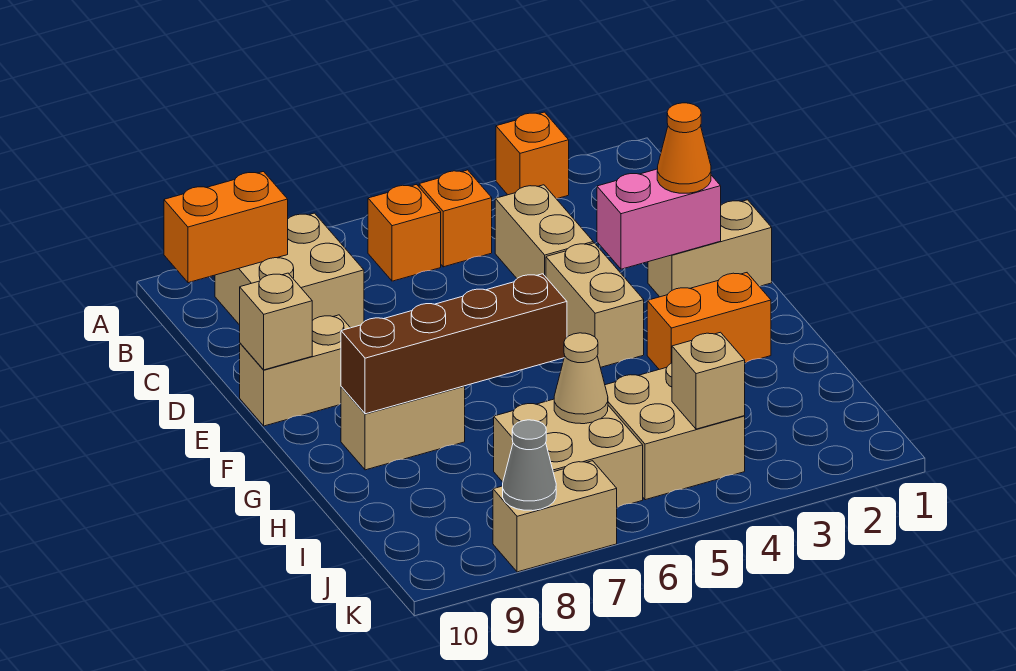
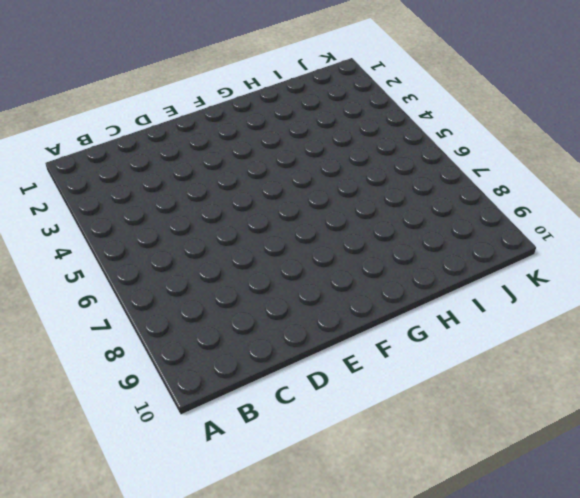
none -> orange brick A3 level 1
none -> orange brick B5 level 1
none -> orange brick B6 level 1

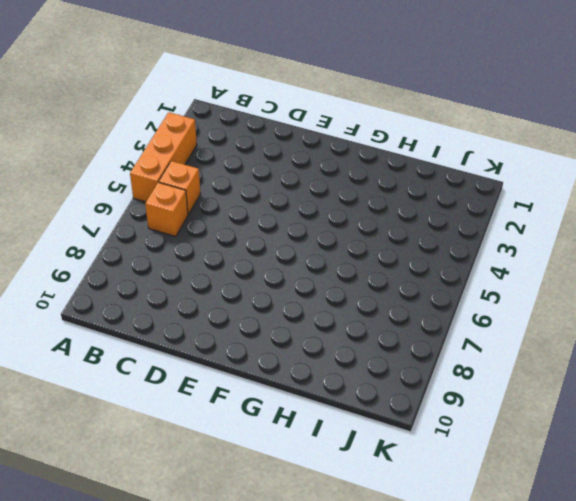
orange brick A3:A5 level 1 -> orange brick A3 level 1
none -> tan brick B8:C9 level 1
none -> tan brick C4:D4 level 1
none -> tan brick E1:E2 level 1

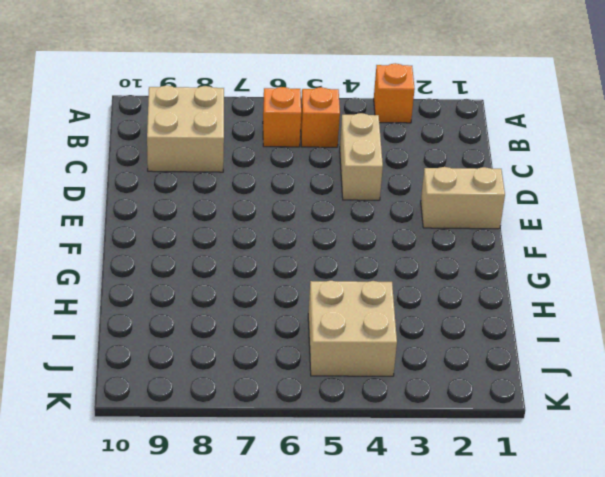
none -> tan brick E4:F4 level 1
none -> tan brick E9:E10 level 1
none -> orange brick G2:G3 level 1

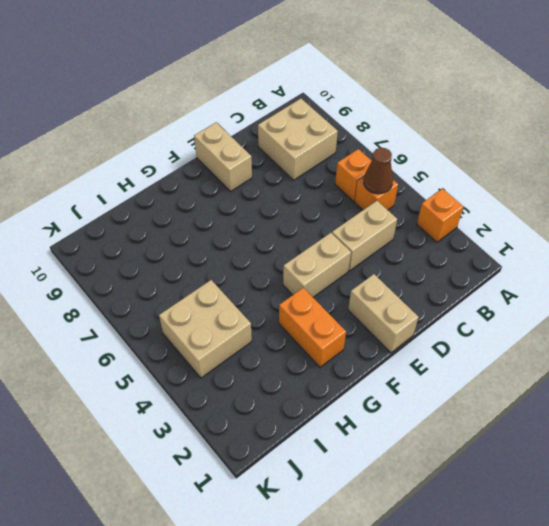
brown cone B5 level 2 -> none
none -> tan brick G8:G9 level 1
none -> tan brick I6:J7 level 1
none -> tan brick K7:K8 level 1

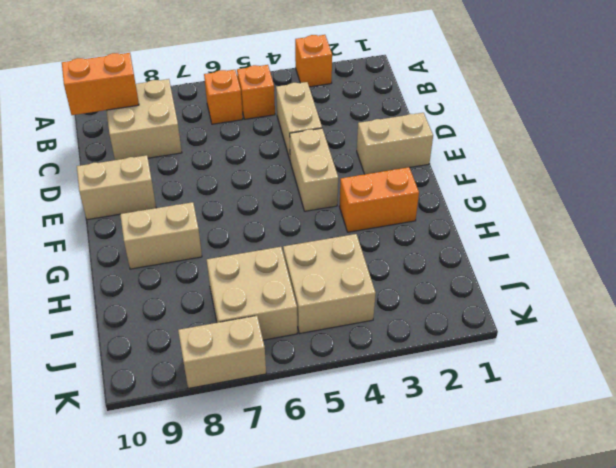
none -> pink brick E2:E3 level 2
none -> tan brick E10 level 2
none -> brown brick G6:G9 level 2

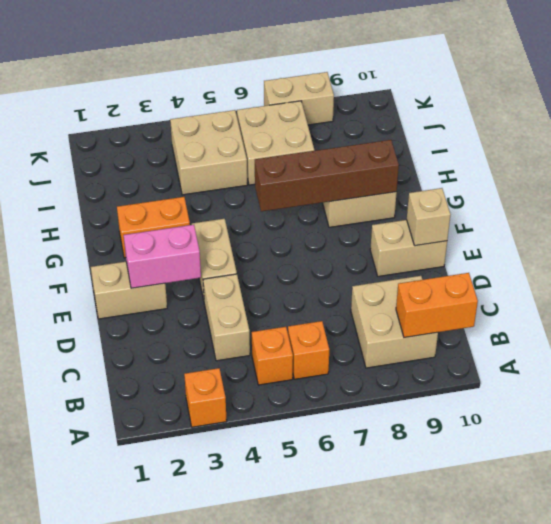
none -> tan cone I6 level 2
none -> tan brick J4 level 2
none -> grey cone K8 level 2

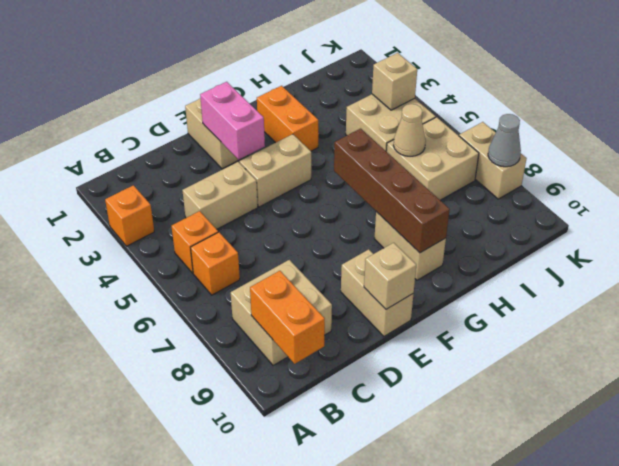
none -> orange cone E2 level 3

